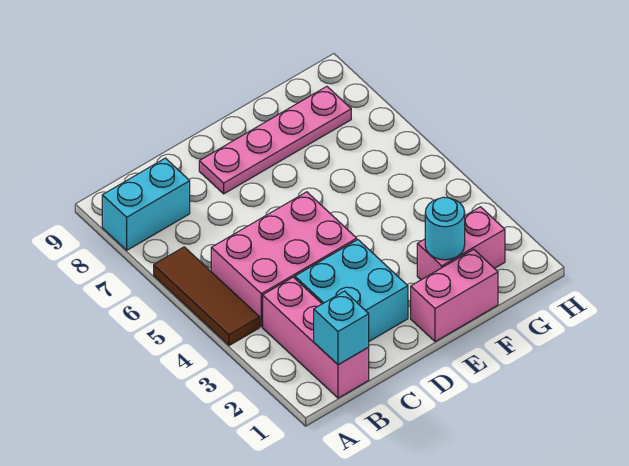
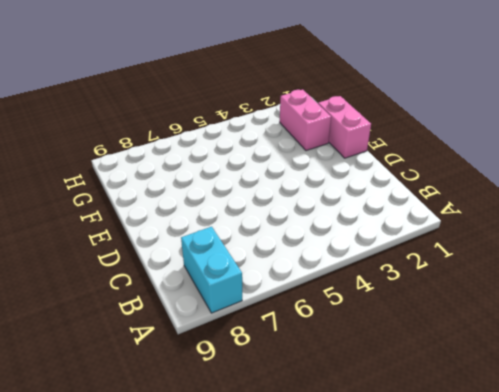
none -> brown tile A4:A6 level 1
none -> pink brick B1:B3 level 1

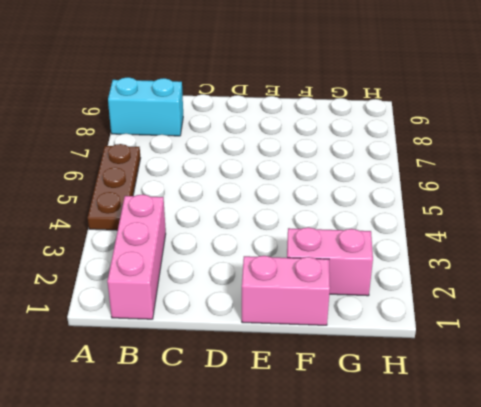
brown plate A4:A6 level 1 -> brown tile A4:A6 level 1
none -> pink brick B4:D5 level 1
none -> cyan brick C2:D3 level 1

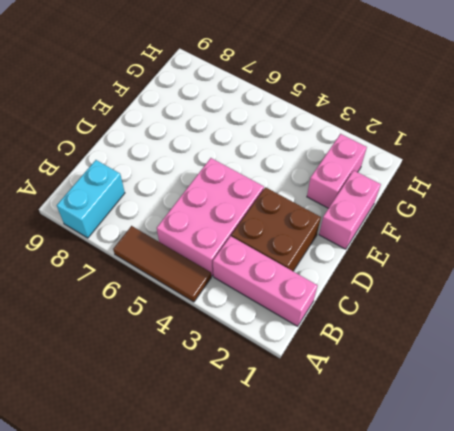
brown brick C2:D3 level 1 -> cyan brick C2:D3 level 1
none -> pink plate D8:G8 level 1
none -> cyan brick B1 level 2

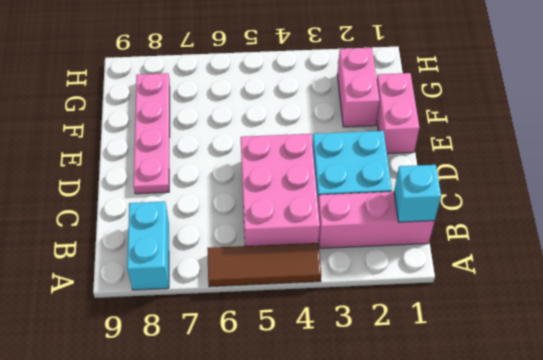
none -> cyan round brick F2 level 2

